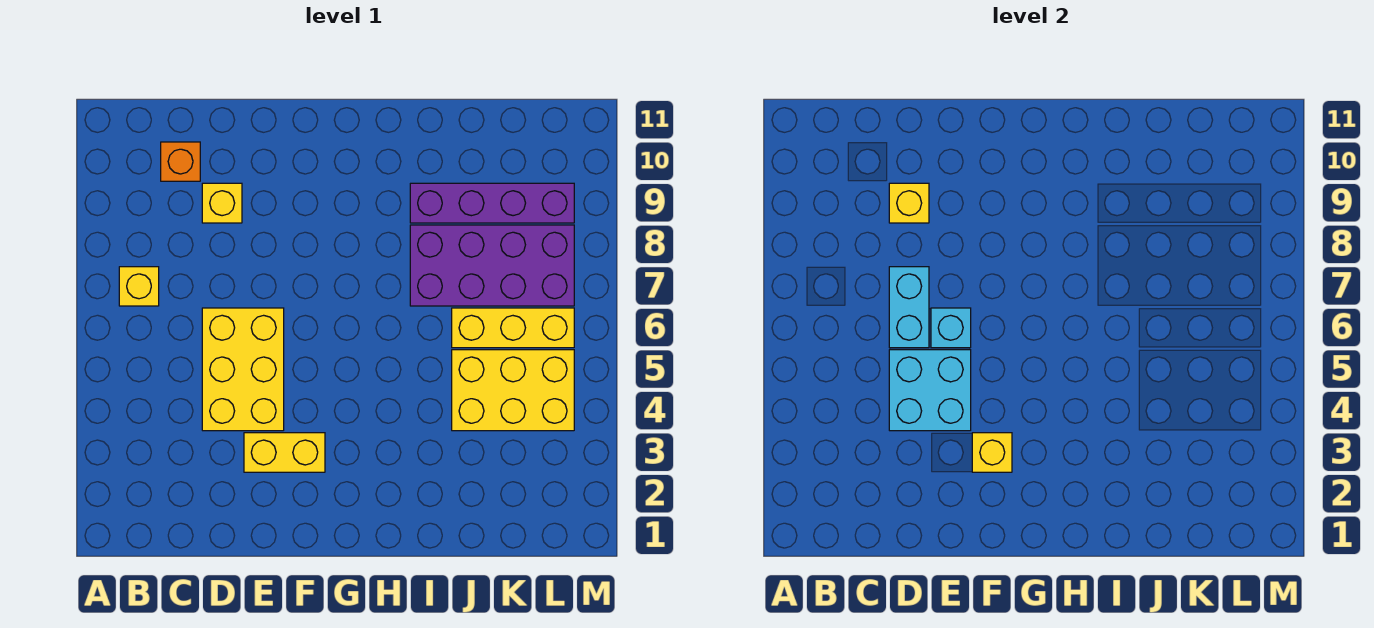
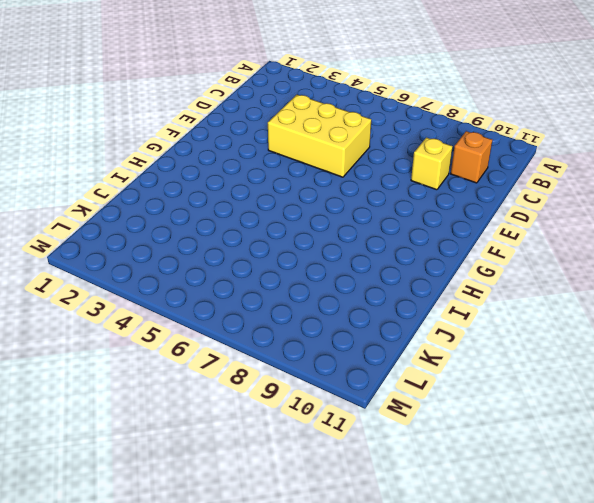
none -> yellow brick B7 level 1
none -> yellow brick E3:F3 level 1
none -> purple brick I7:L8 level 1

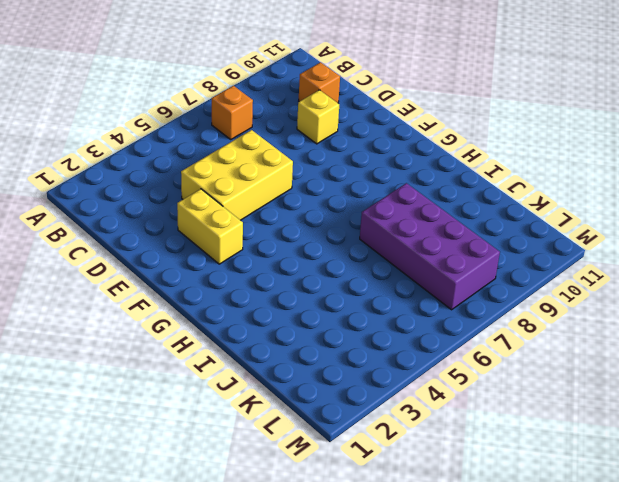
orange brick B7 level 1 -> yellow brick B7 level 1
none -> purple brick I9:L9 level 1
none -> yellow brick J4:L5 level 1
none -> yellow brick J6:L6 level 1

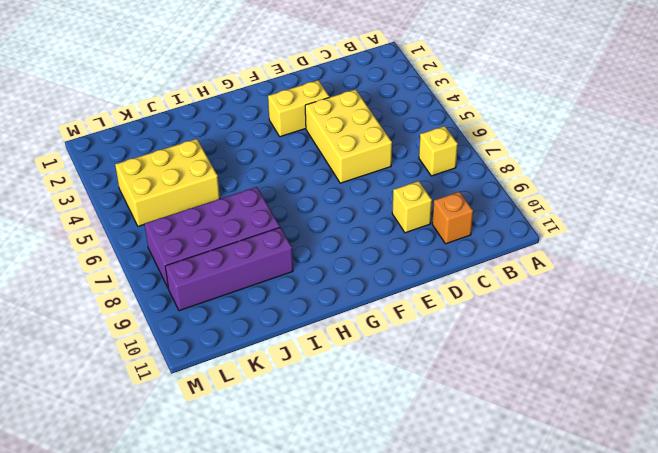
none -> yellow brick J6:L6 level 1
none -> cyan brick D4:E5 level 2
none -> cyan brick D6:D7 level 2

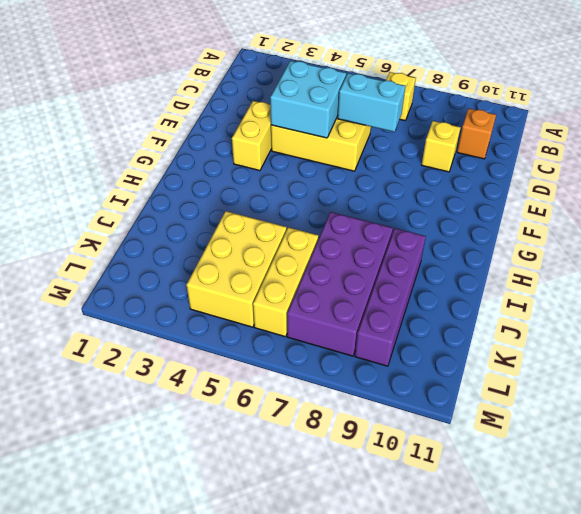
none -> yellow brick D9 level 2
none -> cyan brick E6 level 2
none -> yellow brick F3 level 2

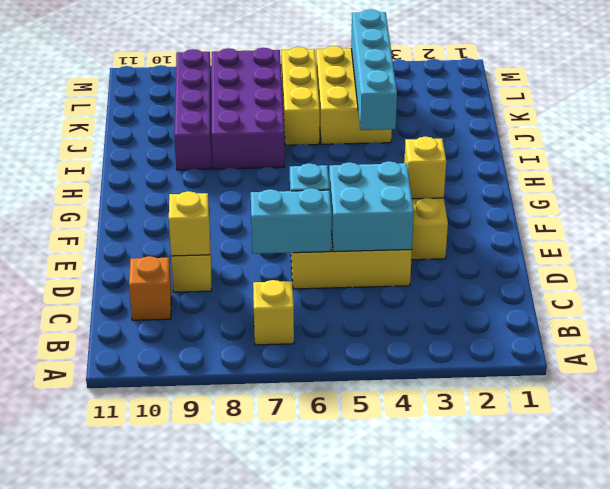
cyan brick I4:L4 level 2 -> none

